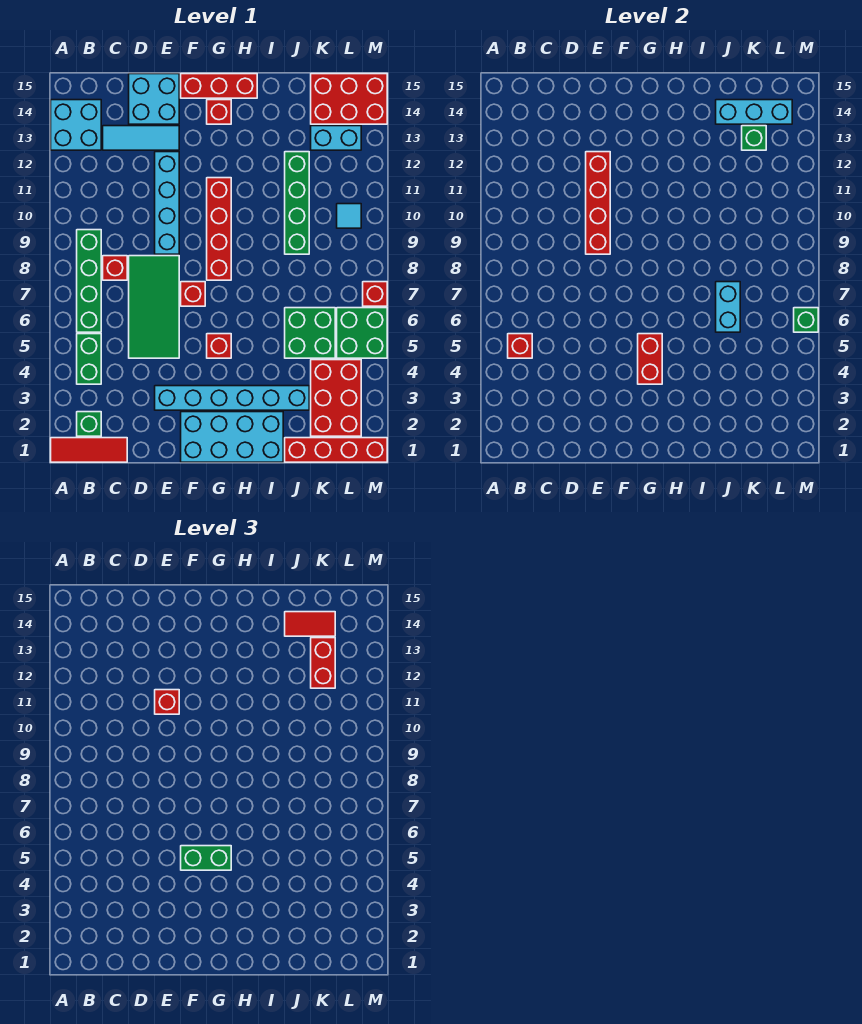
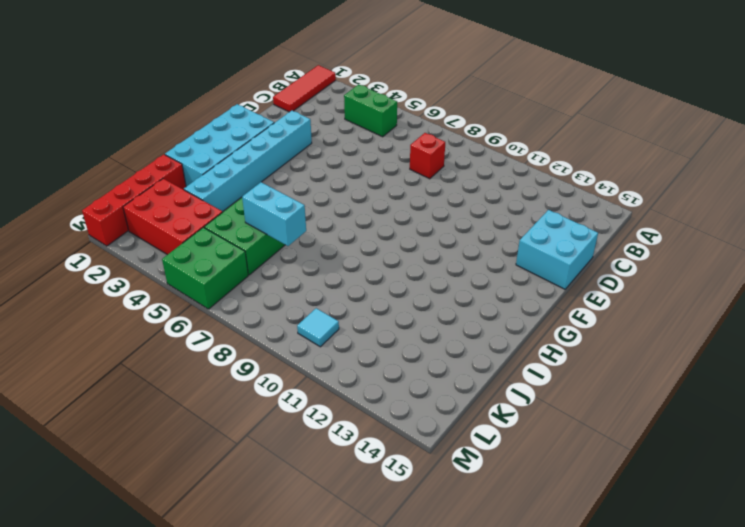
none -> cyan brick A13:B14 level 1
none -> green brick B2 level 1
none -> green brick B6:B9 level 1
none -> cyan tile C13:E13 level 1

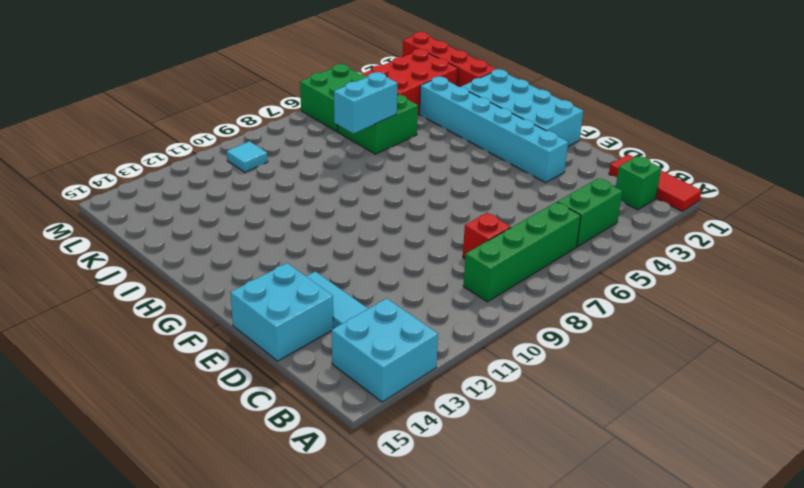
none -> green tile D5:E8 level 1
none -> cyan brick E9:E12 level 1
none -> red brick F7 level 1
none -> red brick F15:H15 level 1

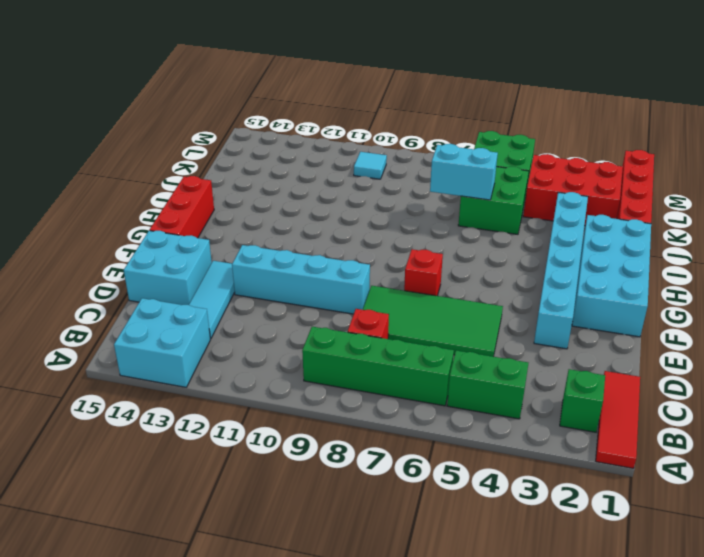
none -> red brick G5 level 1
none -> red brick G8:G11 level 1
none -> red brick G14 level 1
none -> green brick J9:J12 level 1

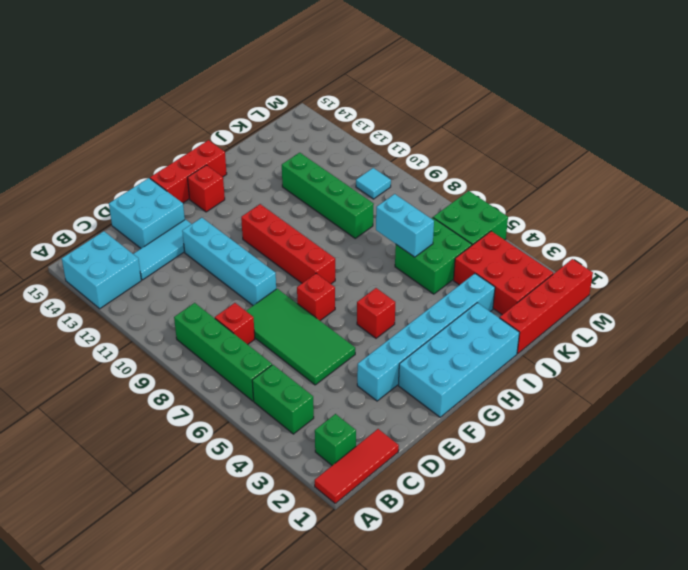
none -> cyan brick K13:L13 level 1
none -> red brick K14:M15 level 1
none -> red brick M7 level 1
none -> red brick B5 level 2

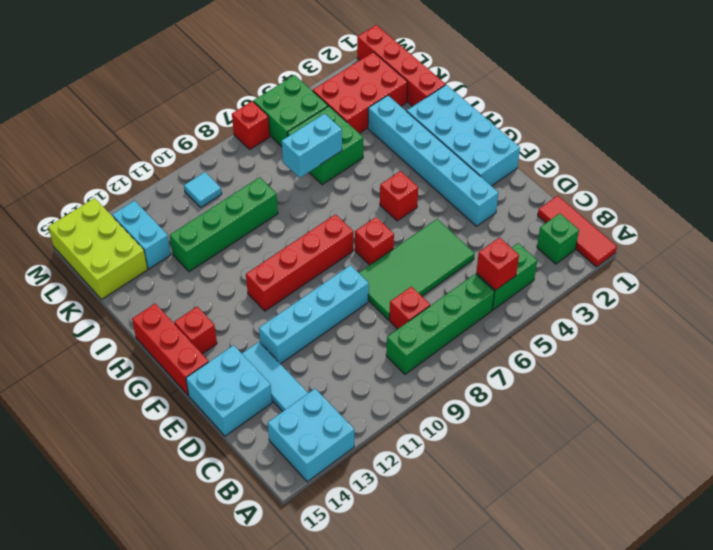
lime brick K14:M15 level 1 -> red brick K14:M15 level 1
none -> red brick E9:E12 level 2
none -> red brick G4:G5 level 2
none -> cyan brick J14:L14 level 2
none -> green brick K13 level 2

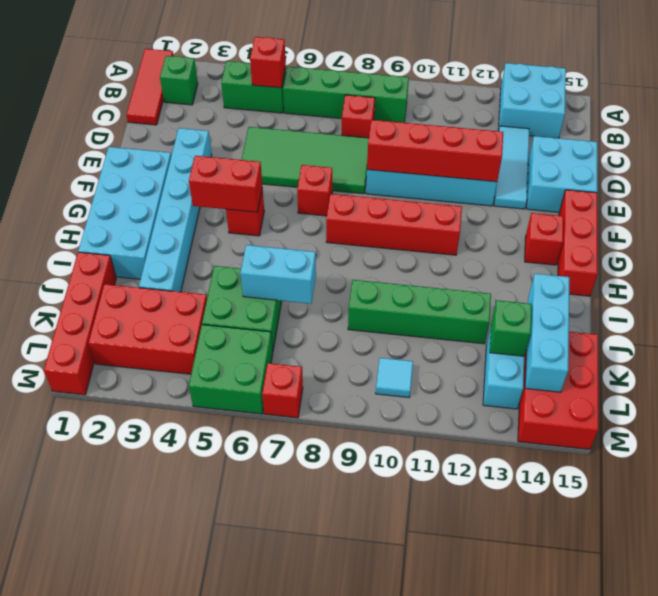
none -> green brick M6 level 2
none -> red brick E11 level 3
none -> green brick F5:G5 level 3
none -> red tile J14:K14 level 3

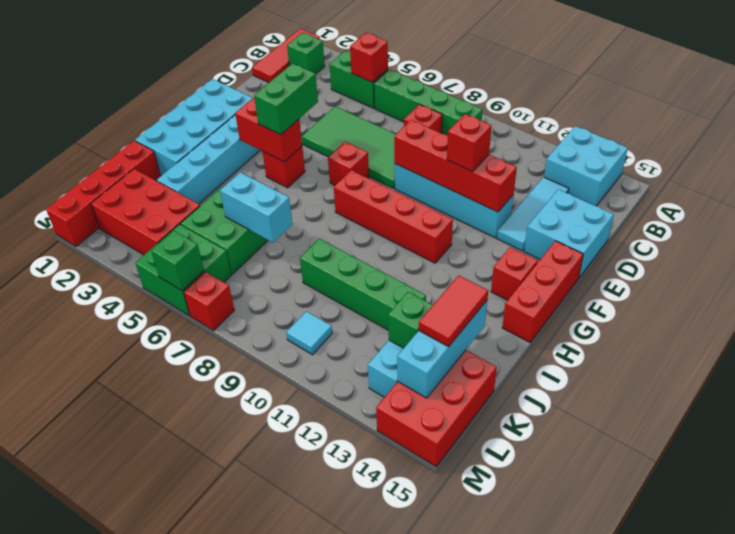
none -> red brick K12:K13 level 3

